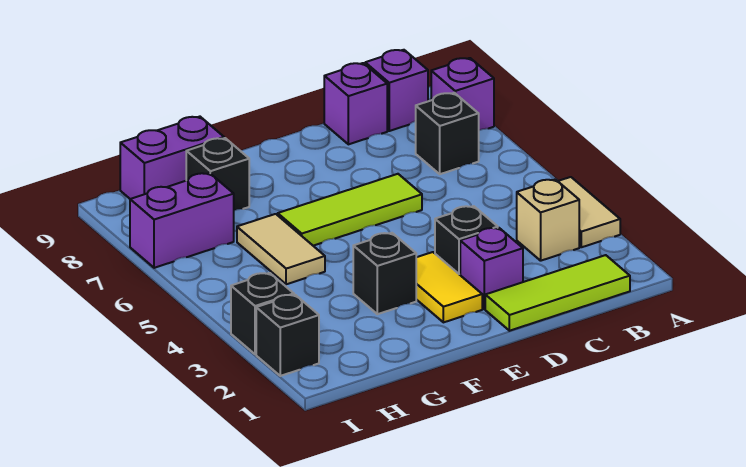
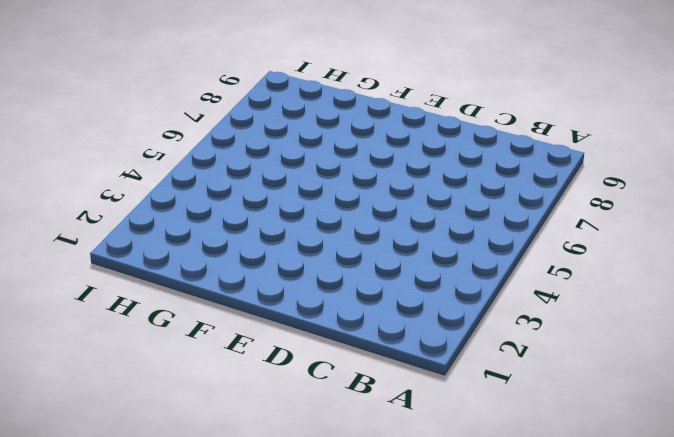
none -> tan tile A3:A4 level 1
none -> purple brick A8 level 1
none -> lime tile B1:D1 level 1

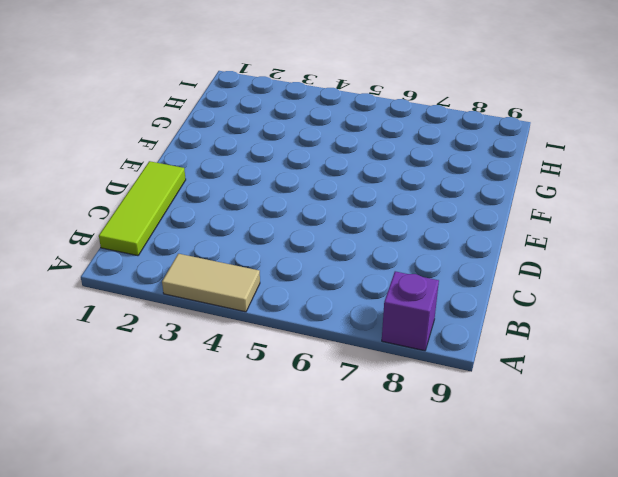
none -> tan brick B3 level 1
none -> black brick B7 level 1
none -> purple brick B9 level 1

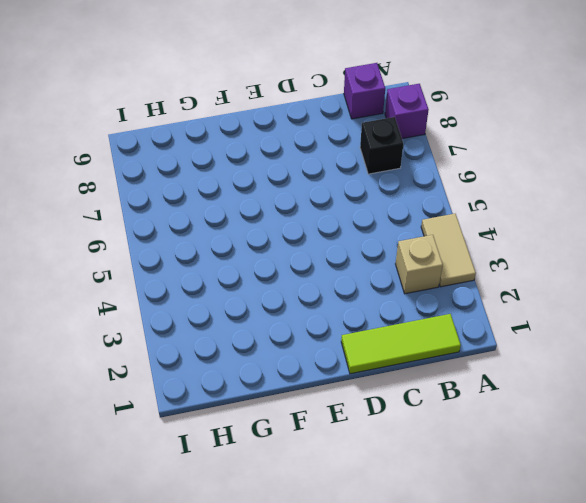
none -> purple brick C9 level 1
none -> purple brick D2 level 1
none -> black brick D3 level 1

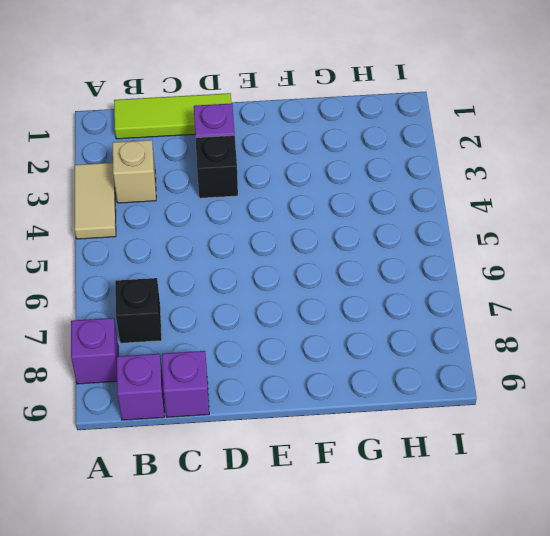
none -> lime tile D6:F6 level 1
none -> yellow tile E2:E3 level 1
none -> black brick F3 level 1

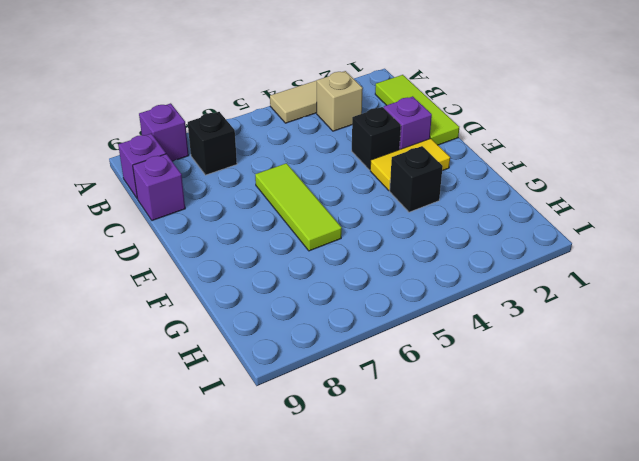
none -> tan tile G5:G6 level 1
none -> black brick G8 level 1
none -> purple brick G9:H9 level 1

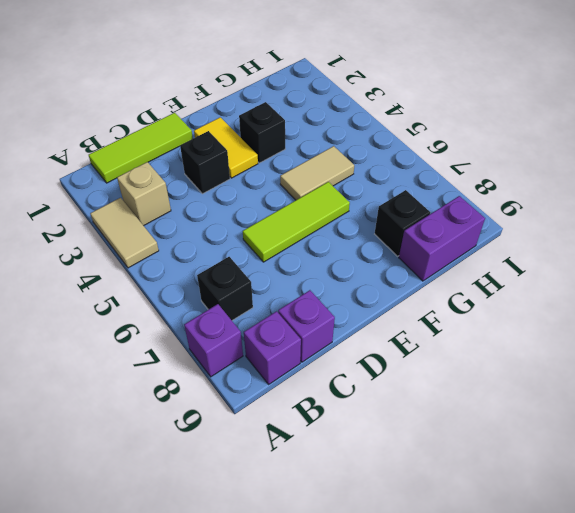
tan tile F5:G5 level 1 -> tan tile G5:G6 level 1
none -> purple brick D2 level 1
none -> purple brick H7:I7 level 1
none -> black brick I2 level 1

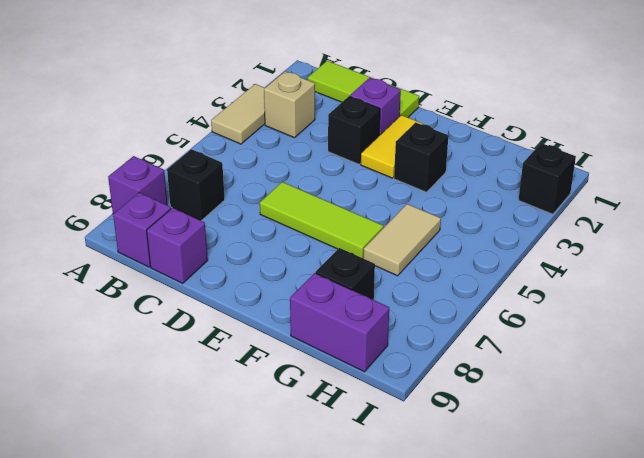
none -> purple brick H7:I7 level 1
none -> black brick I3 level 1

